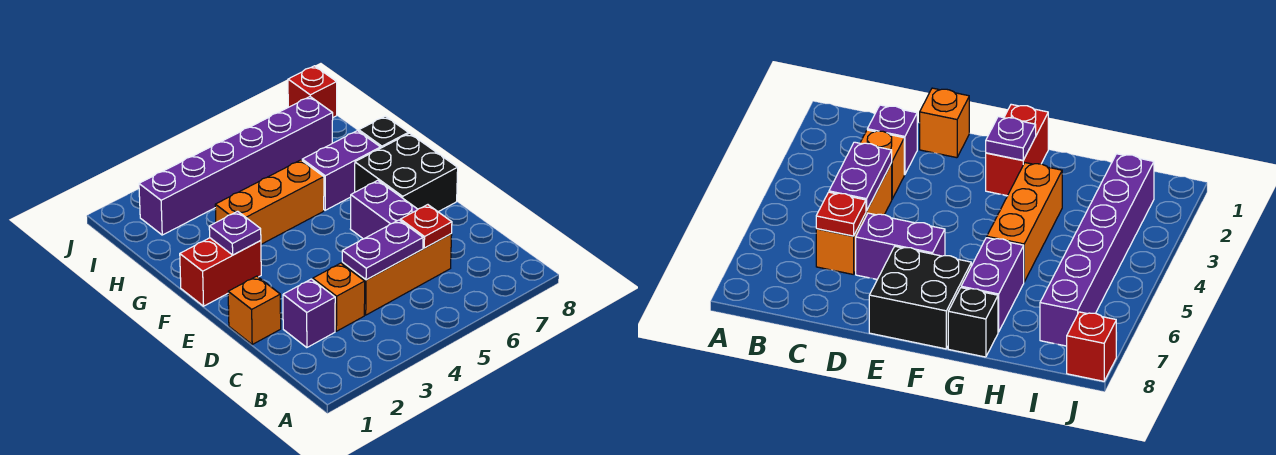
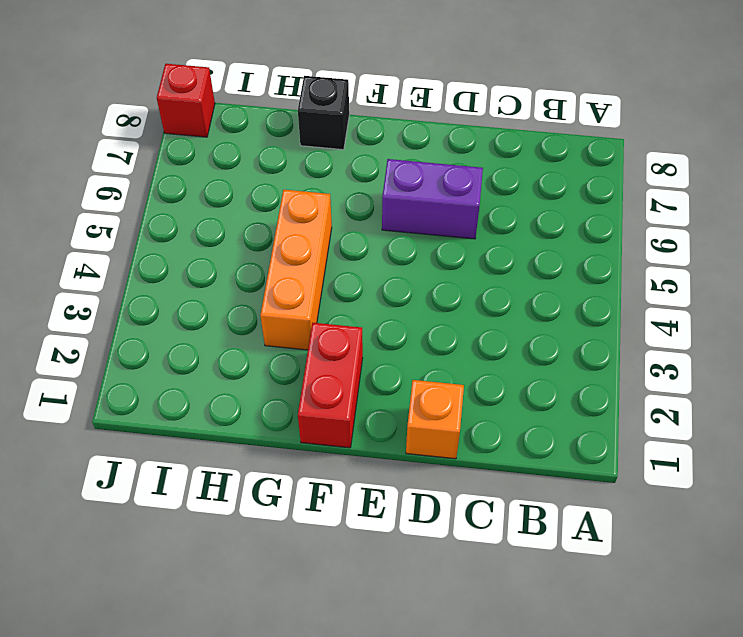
none -> purple brick C2 level 1
none -> orange brick C3 level 1
none -> orange brick C4:C6 level 1

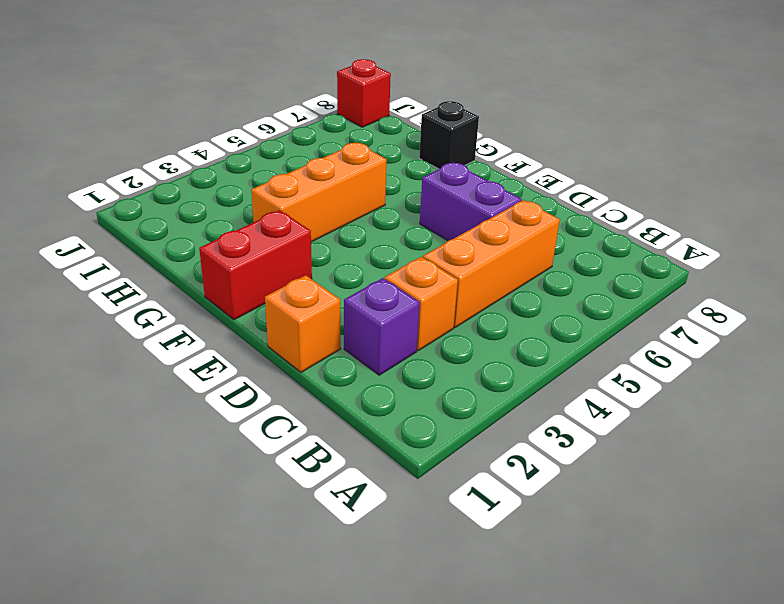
none -> black brick E7:F8 level 1
none -> purple brick G6:G7 level 1
none -> purple brick I2:I7 level 1

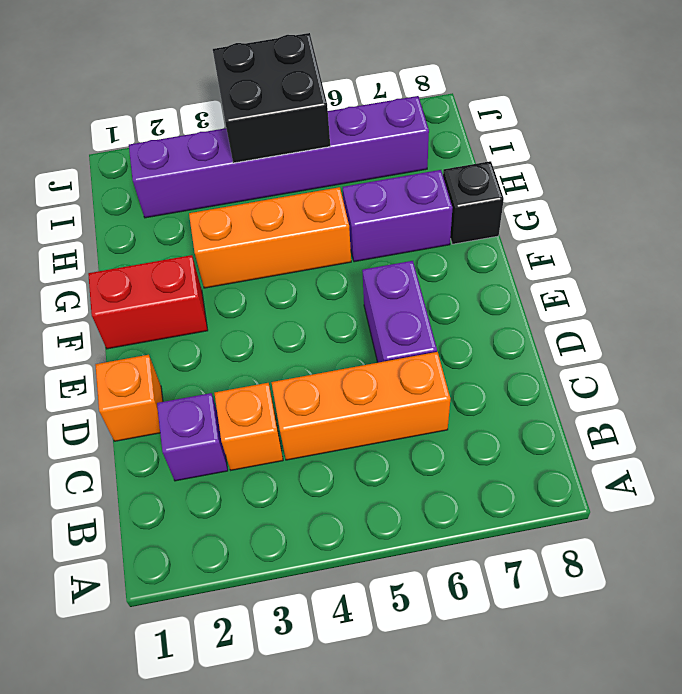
black brick I4:J5 level 2 -> black brick E7:F8 level 1
none -> red brick J8 level 1
none -> purple plate C4:C5 level 2
none -> red plate C6 level 2

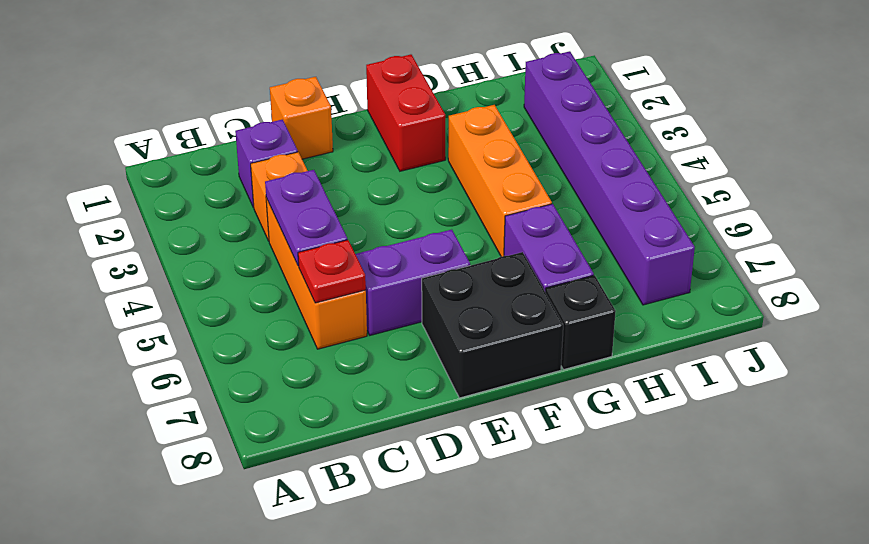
none -> red brick J8 level 1
none -> purple plate F2 level 2

